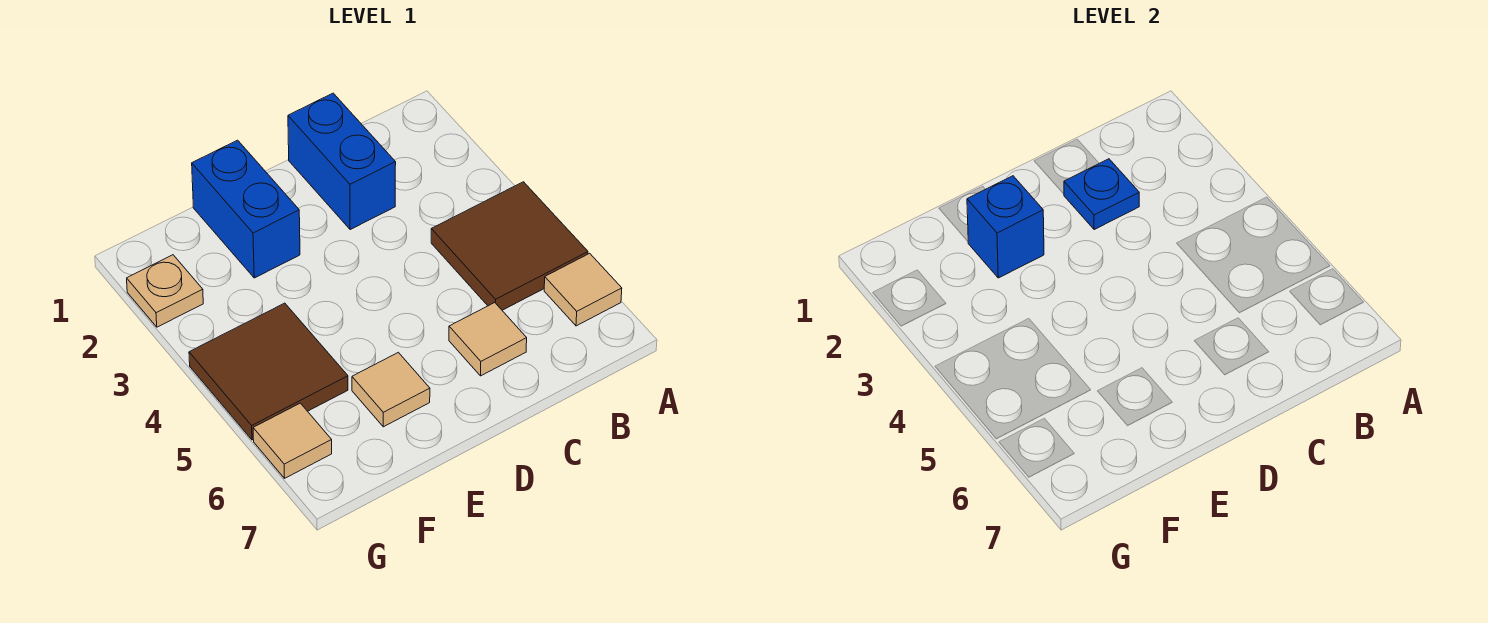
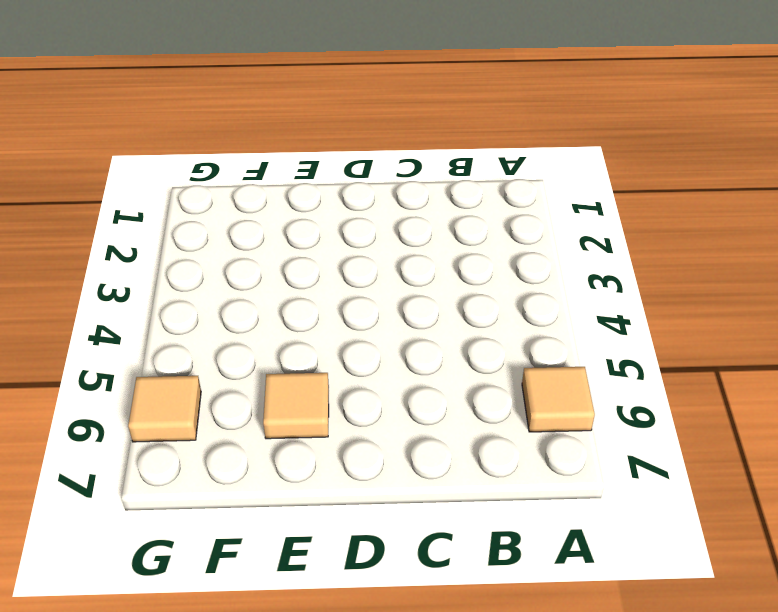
none -> brown tile A4:B5 level 1
none -> blue brick C1:C2 level 1

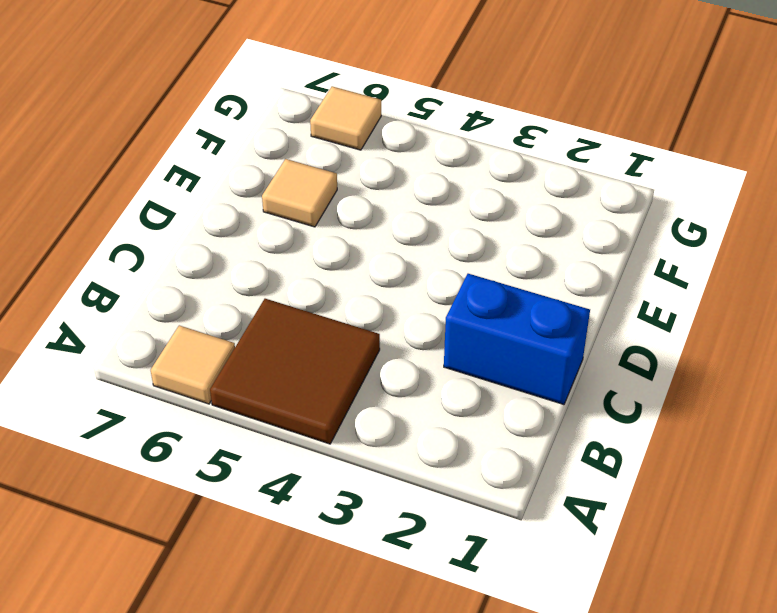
none -> tan tile C6 level 1
none -> blue brick E1:E2 level 1

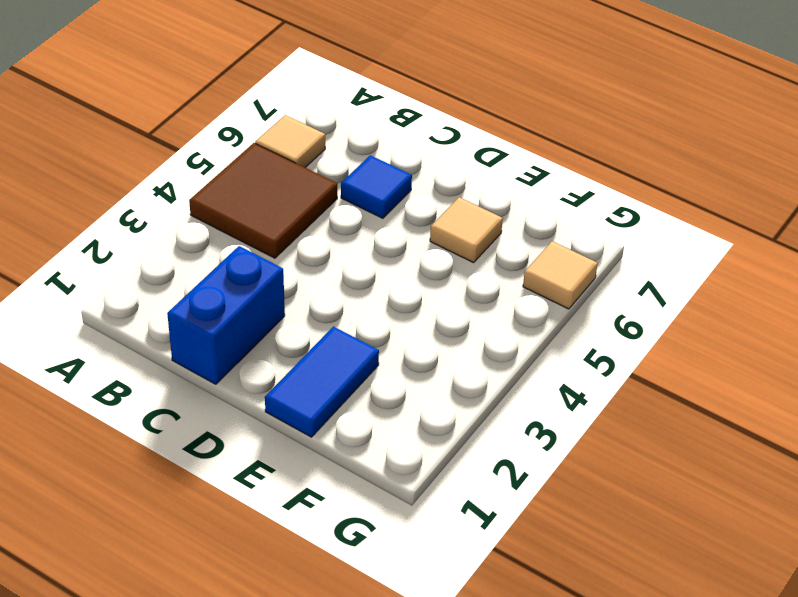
blue tile C6 level 1 -> tan tile C6 level 1
blue tile E1:E2 level 1 -> blue brick E1:E2 level 1
none -> brown tile F4:G5 level 1
none -> tan plate G2 level 1

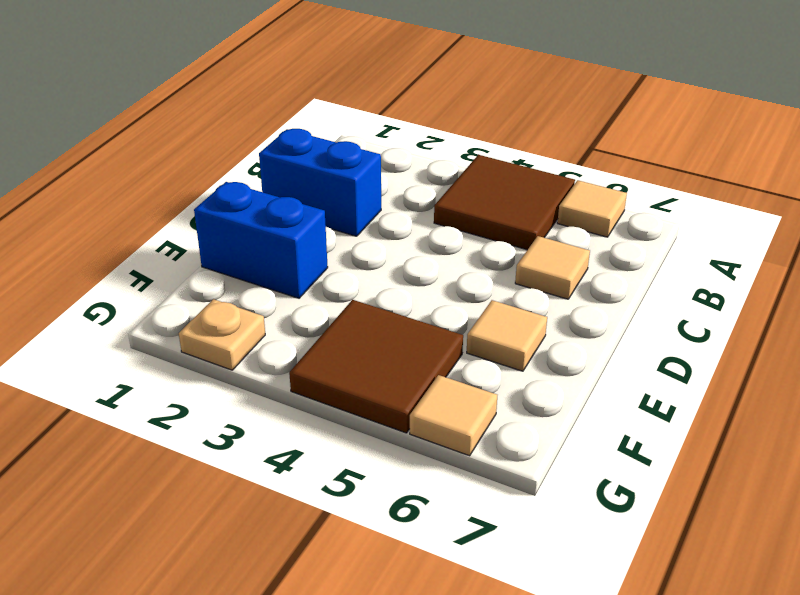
none -> blue plate C2 level 2
none -> blue brick E2 level 2

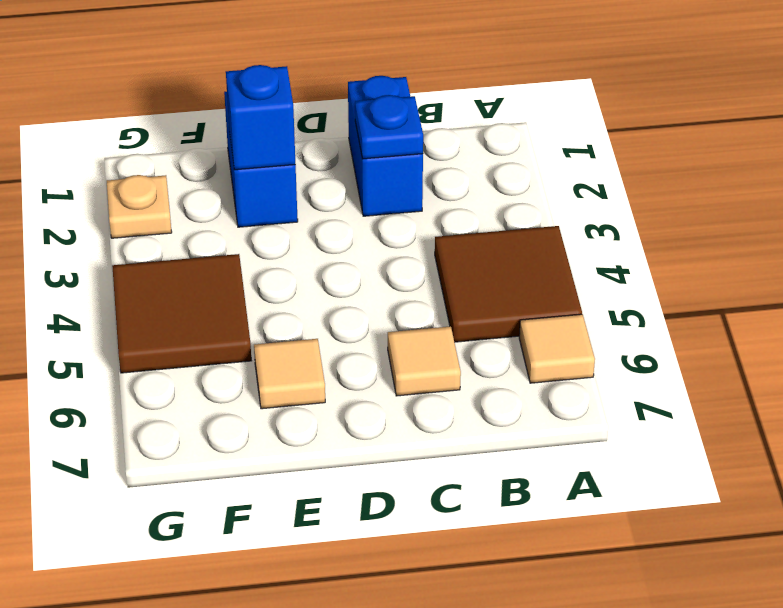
none -> tan tile G6 level 1

